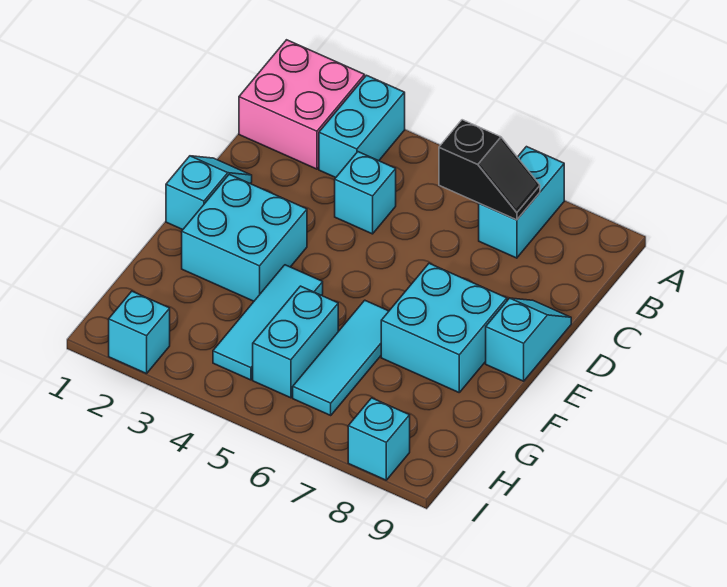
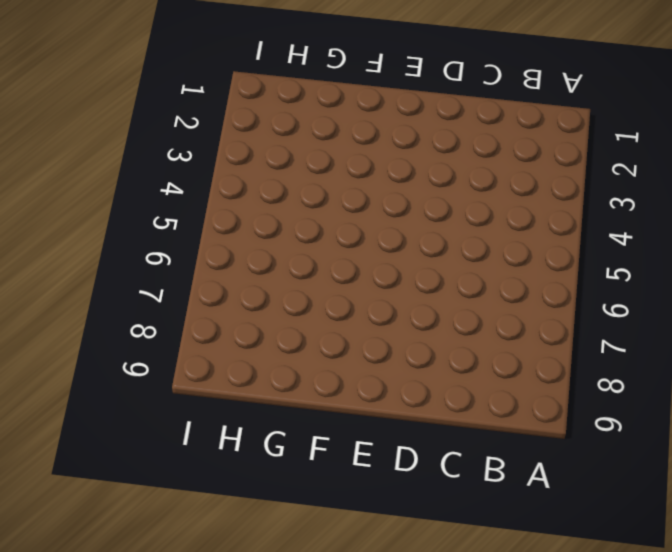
none -> pink brick A1:B2 level 1
none -> cyan brick A3:B3 level 1
none -> cyan brick A7:B7 level 1

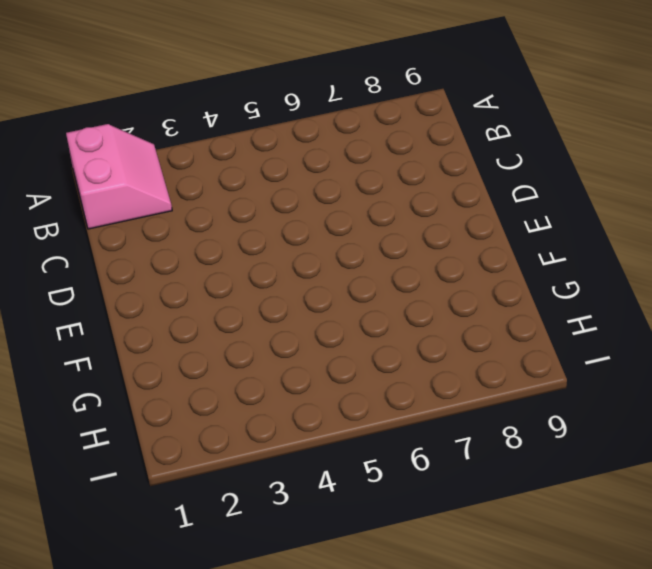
pink slope A1:B2 level 1 top 1 -> pink brick A1:B2 level 1
none -> cyan brick A3:B3 level 1
none -> cyan brick A7:B7 level 1
none -> cyan brick C4 level 1

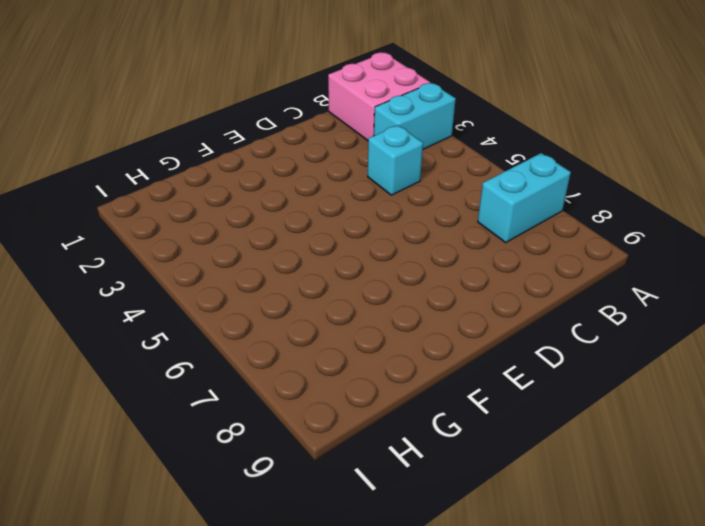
none -> cyan slope D1:E1 level 1 top E
none -> cyan slope D9:E9 level 1 top E
none -> cyan brick E2:F3 level 1

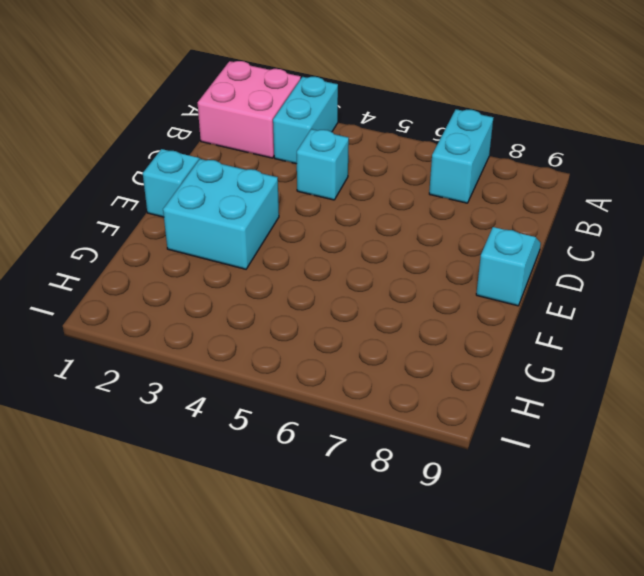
none -> cyan brick E7:F8 level 1
none -> cyan tile F4:H4 level 1
none -> cyan tile F6:H6 level 1

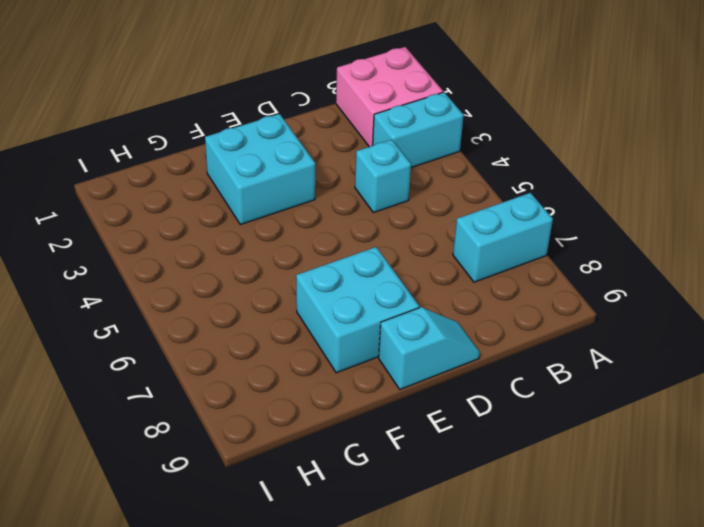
none -> cyan slope D1:E1 level 1 top E
none -> cyan tile F4:H4 level 1
none -> cyan tile F6:H6 level 1

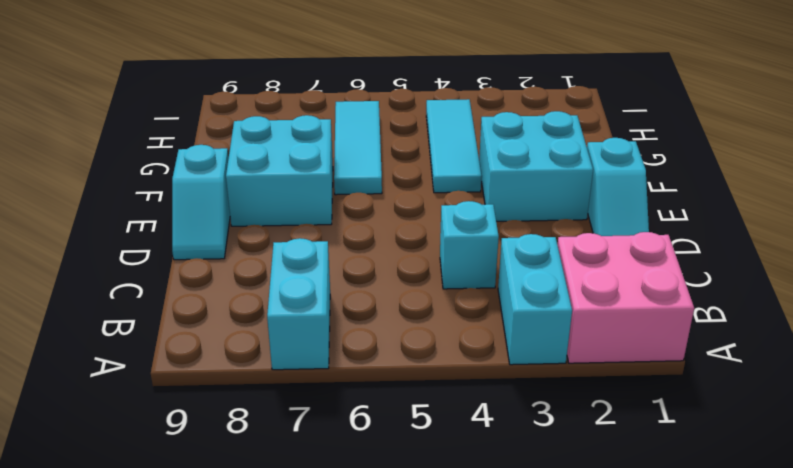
none -> cyan brick G5:H5 level 1
none -> cyan brick I2 level 1
none -> cyan brick I8 level 1

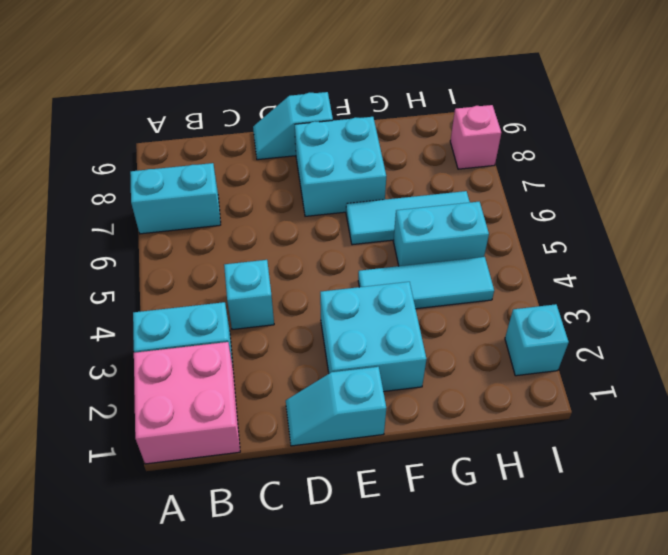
pink brick I8 level 1 -> cyan brick I8 level 1
none -> black slope B6:B7 level 2 top 6

